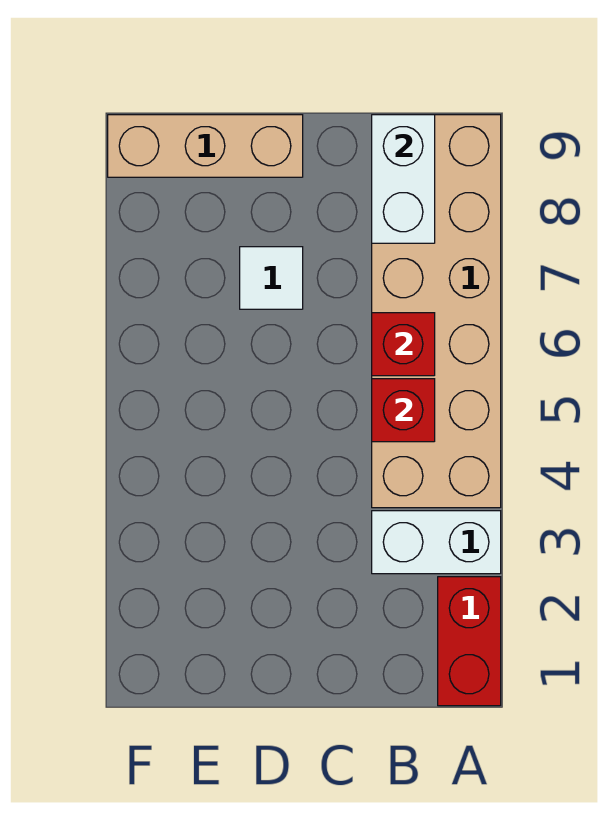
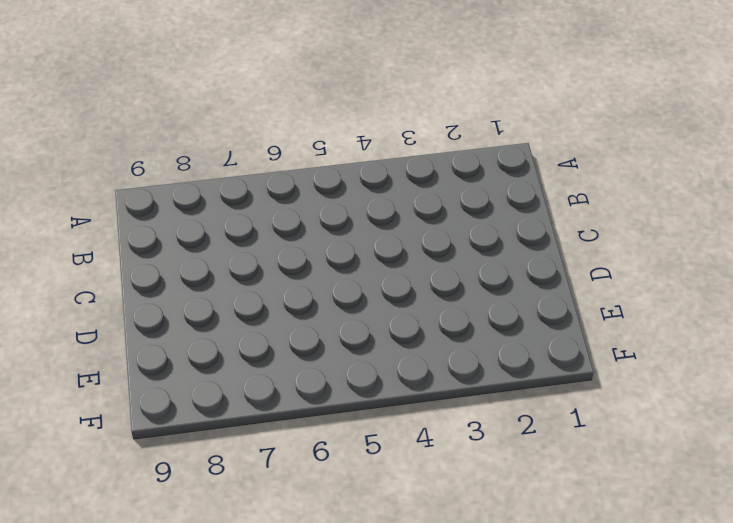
none -> red brick A1:A2 level 1
none -> white brick A3:B3 level 1

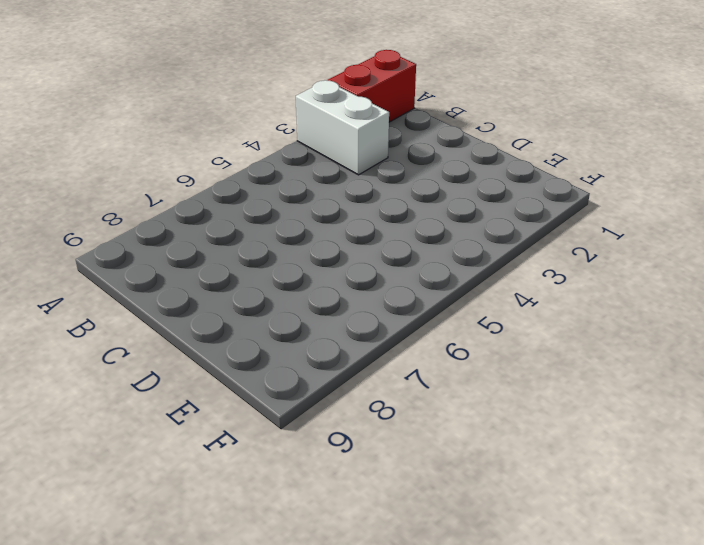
none -> tan brick A4:B9 level 1
none -> white tile D7 level 1

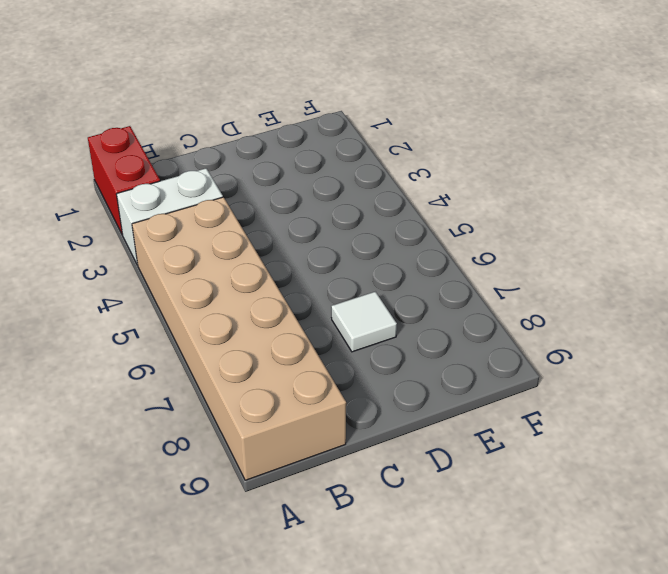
none -> tan brick D9:F9 level 1
none -> red brick B5 level 2

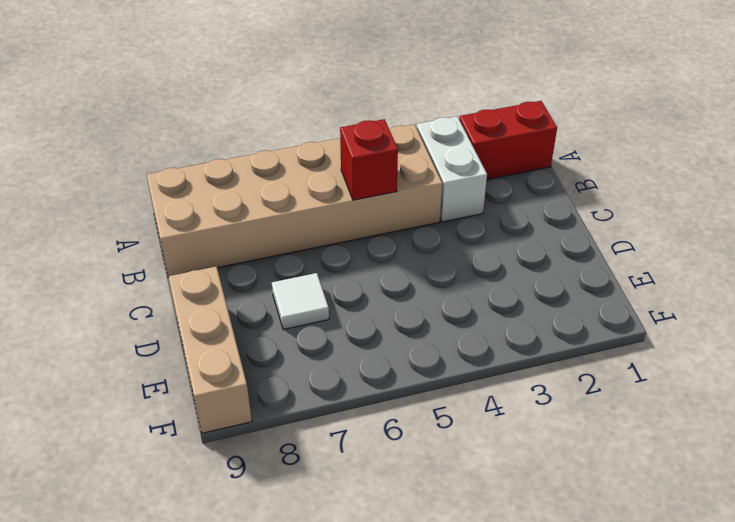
none -> red brick B6 level 2
none -> white brick B8:B9 level 2

